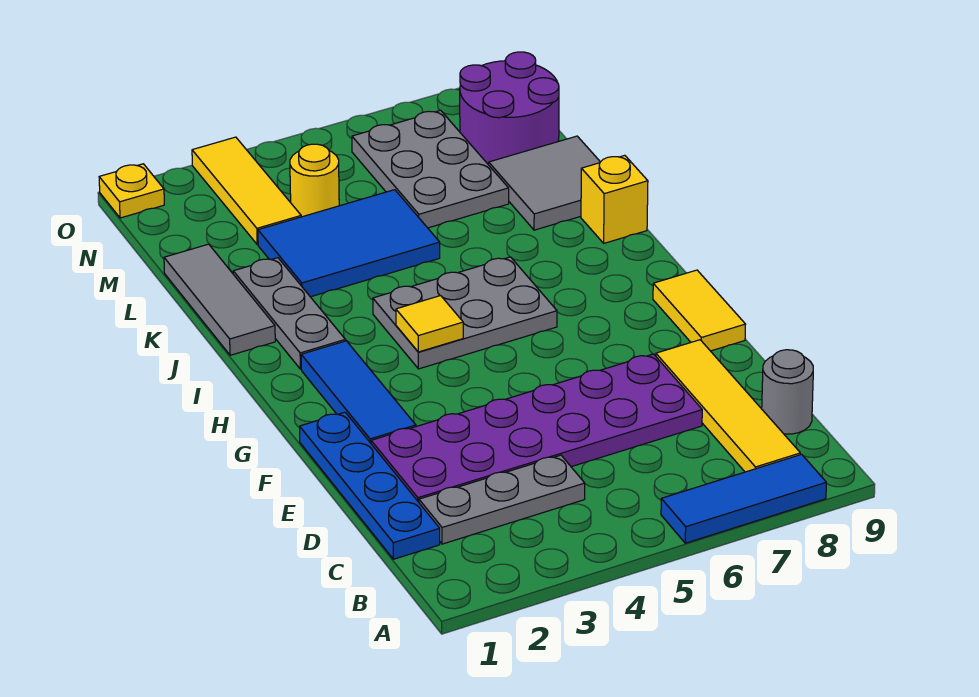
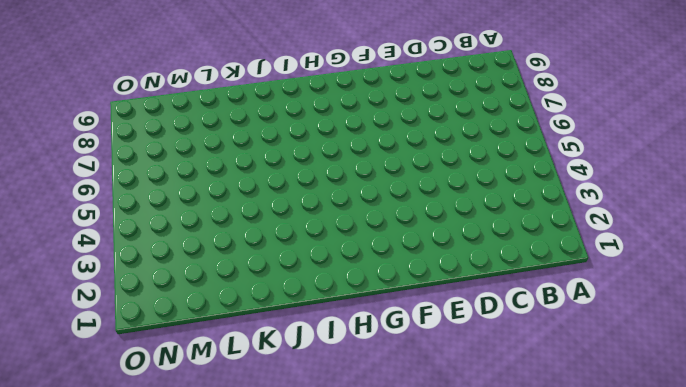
none -> blue tile A6:A8 level 1
none -> yellow tile B8:E8 level 1
none -> blue plate C1:F1 level 1

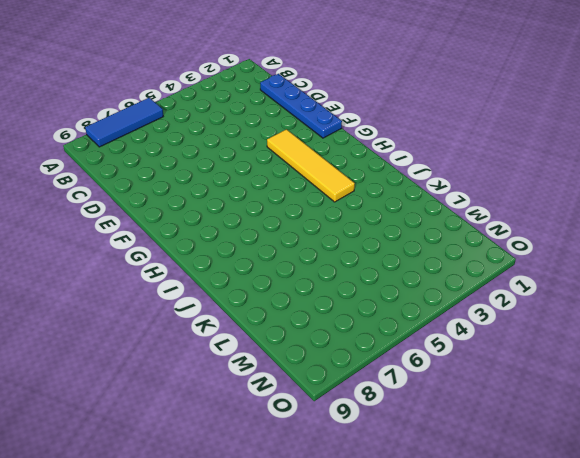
yellow tile F3:I3 level 1 -> yellow tile B8:E8 level 1
none -> grey plate C2:C4 level 1
none -> grey round brick C9 level 1
none -> purple plate D2:E7 level 1

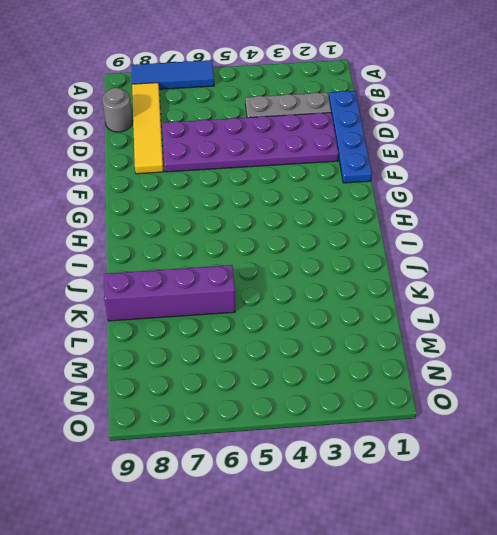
purple brick K6:K9 level 1 -> grey tile K8:L9 level 1
none -> blue tile F2:H2 level 1
none -> yellow tile F9:G9 level 1
none -> grey plate H4:I6 level 1

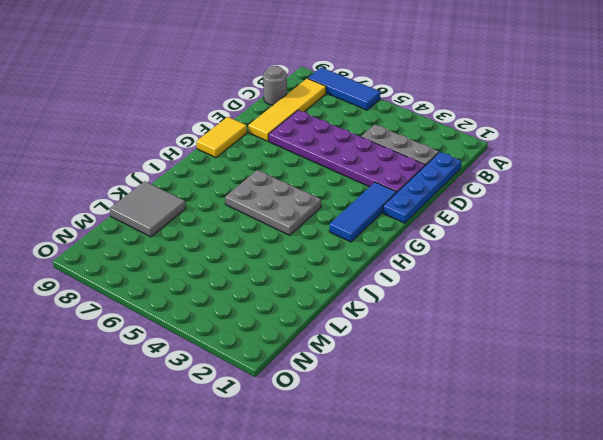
none -> grey plate I2:K2 level 1
none -> grey tile J1:L1 level 1
none -> yellow brick J9 level 1

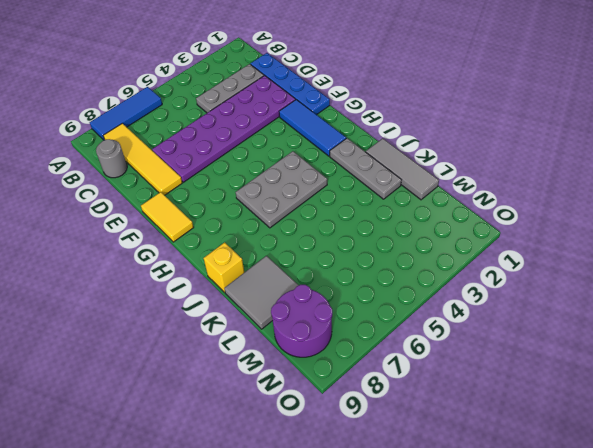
none -> blue tile K3:L5 level 1
none -> grey plate L6:N7 level 1
none -> yellow tile M3:O3 level 1

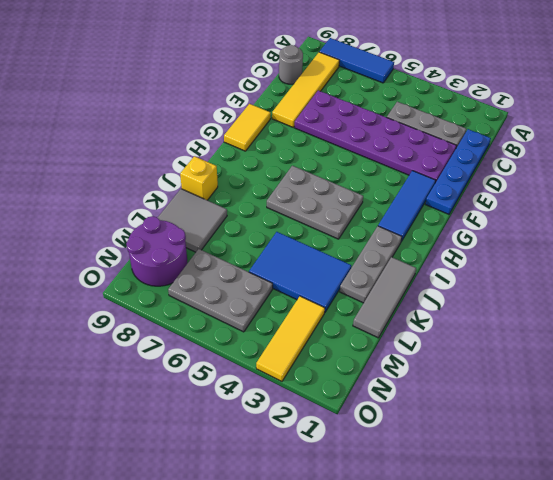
grey plate M5:N7 level 1 -> grey plate L6:N7 level 1
none -> yellow round brick M4 level 1
none -> yellow plate O1 level 1
none -> yellow tile H4 level 2

